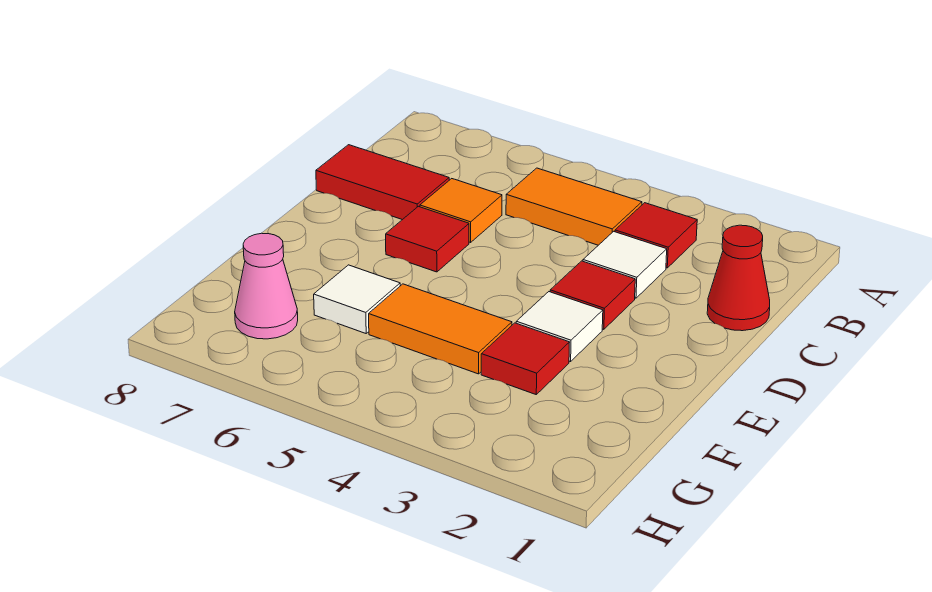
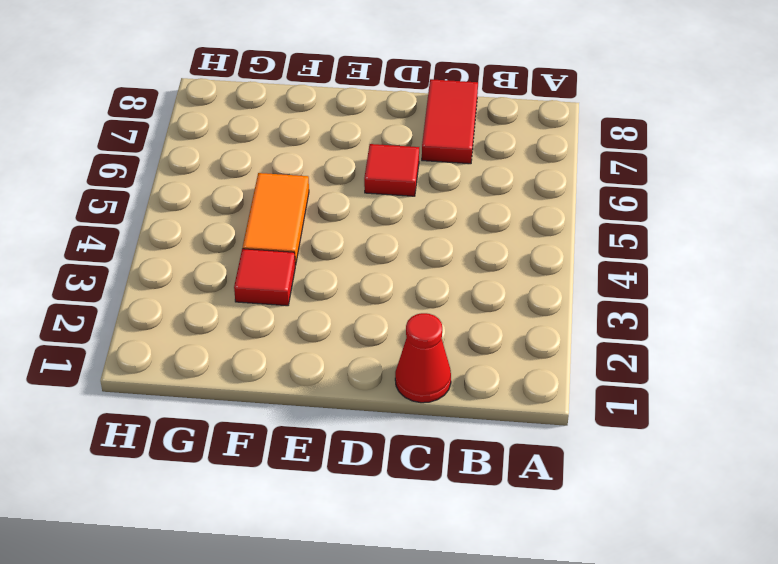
none -> red tile B3 level 1
none -> orange tile B4:B5 level 1
none -> white tile C3 level 1

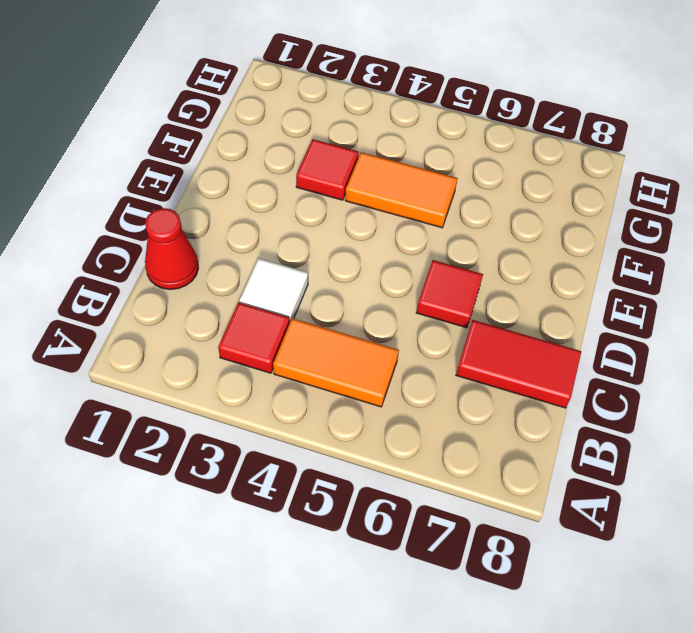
none -> orange tile C6 level 1
none -> red tile D3 level 1
none -> white tile E3 level 1

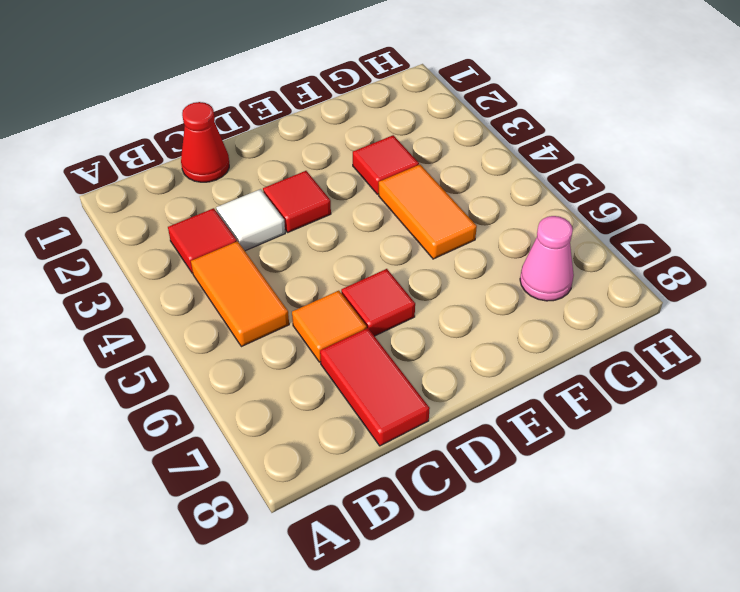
none -> white tile E3 level 1
none -> white tile F6 level 1

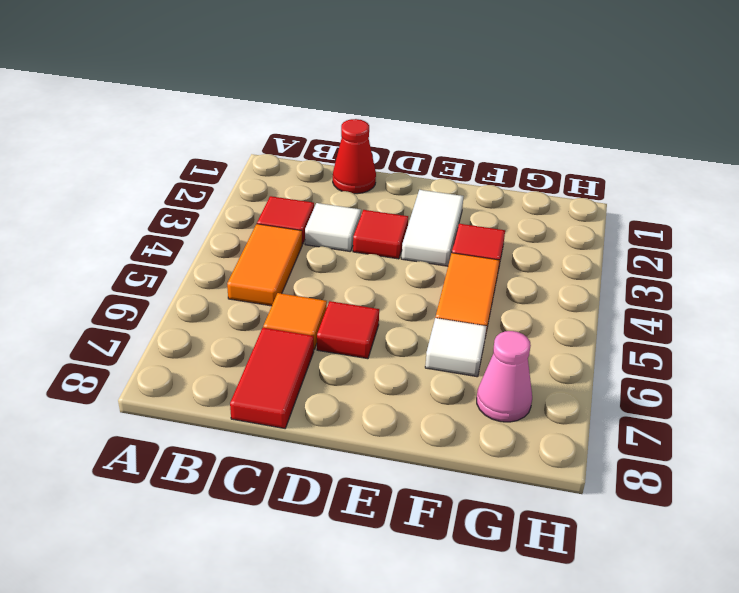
white tile E2:E3 level 1 -> white tile E3 level 1

